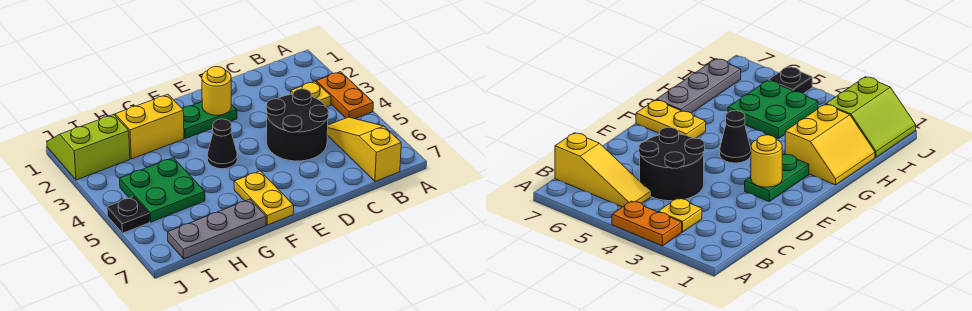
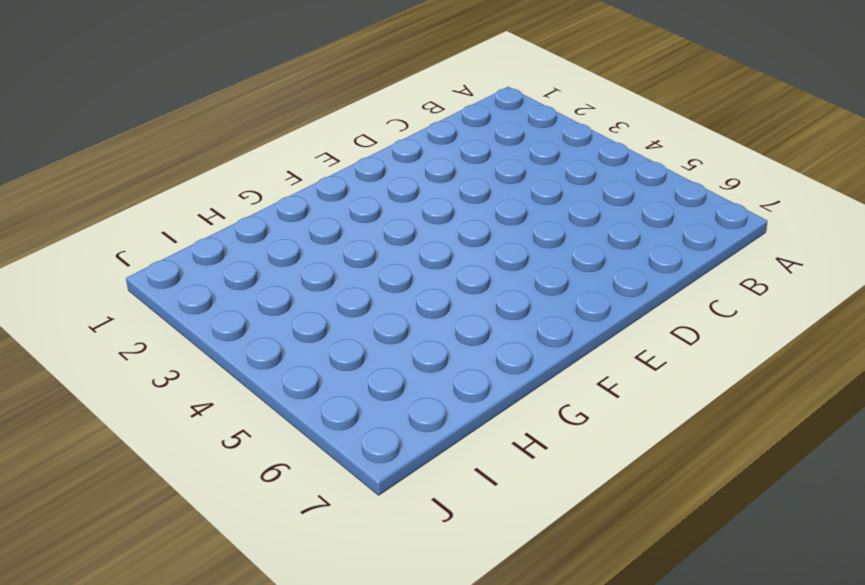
none -> orange plate A3:A4 level 1
none -> yellow plate B3 level 1
none -> yellow slope B5:B7 level 1 top 7

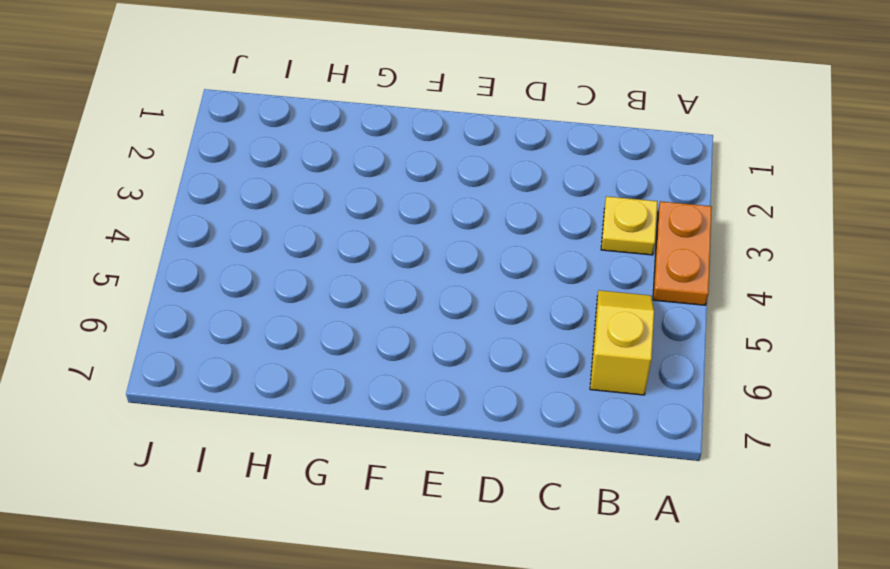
yellow slope B5:B6 level 1 top 6 -> yellow slope B5:B7 level 1 top 7
none -> black round brick C4:D5 level 1
none -> green plate E2:F2 level 1
none -> black cone F4 level 1

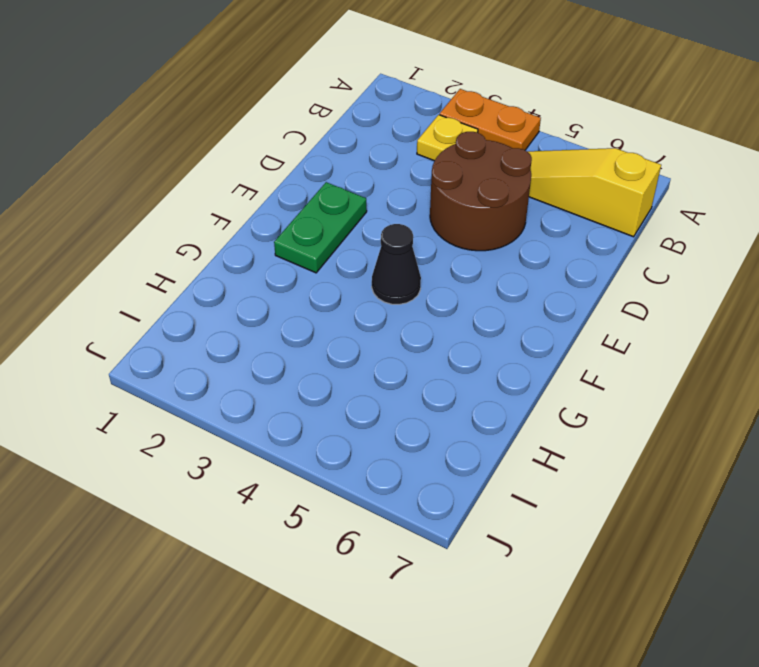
brown round brick C4:D5 level 1 -> black round brick C4:D5 level 1
none -> yellow plate F6:F7 level 1
none -> yellow slope G1:H2 level 1 top 2
none -> grey plate G7:I7 level 1

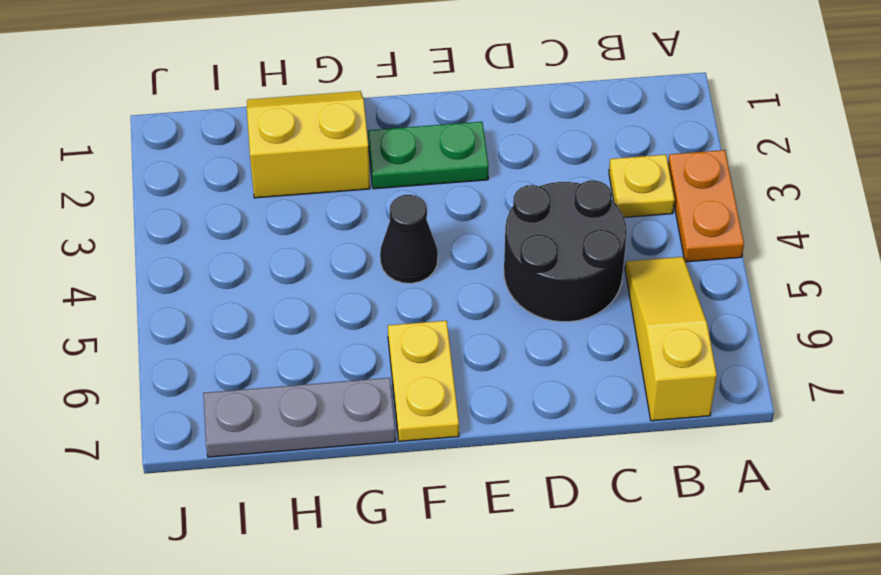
none -> green plate H4:I5 level 1
none -> lime slope I1:J2 level 1 top 2
none -> black plate J5 level 1

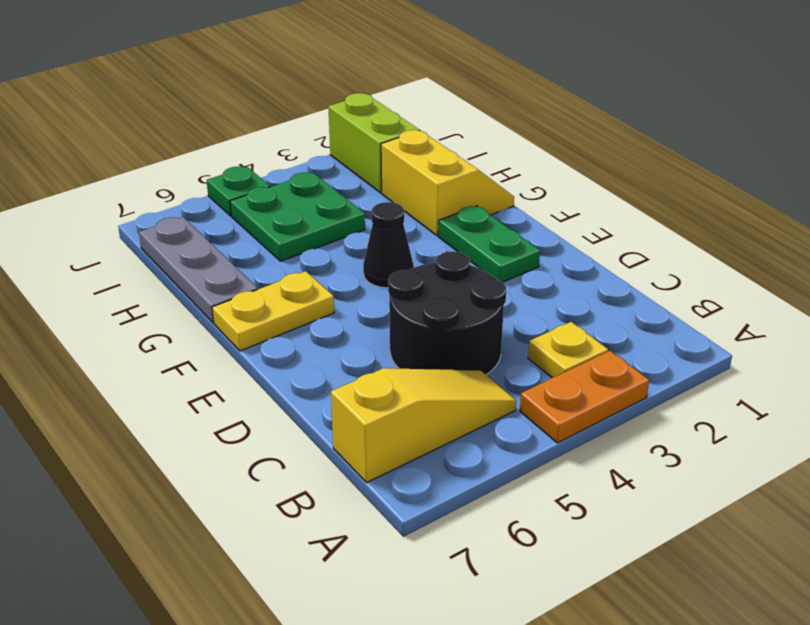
green plate J5 level 1 -> black plate J5 level 1
none -> yellow round brick E2 level 2

